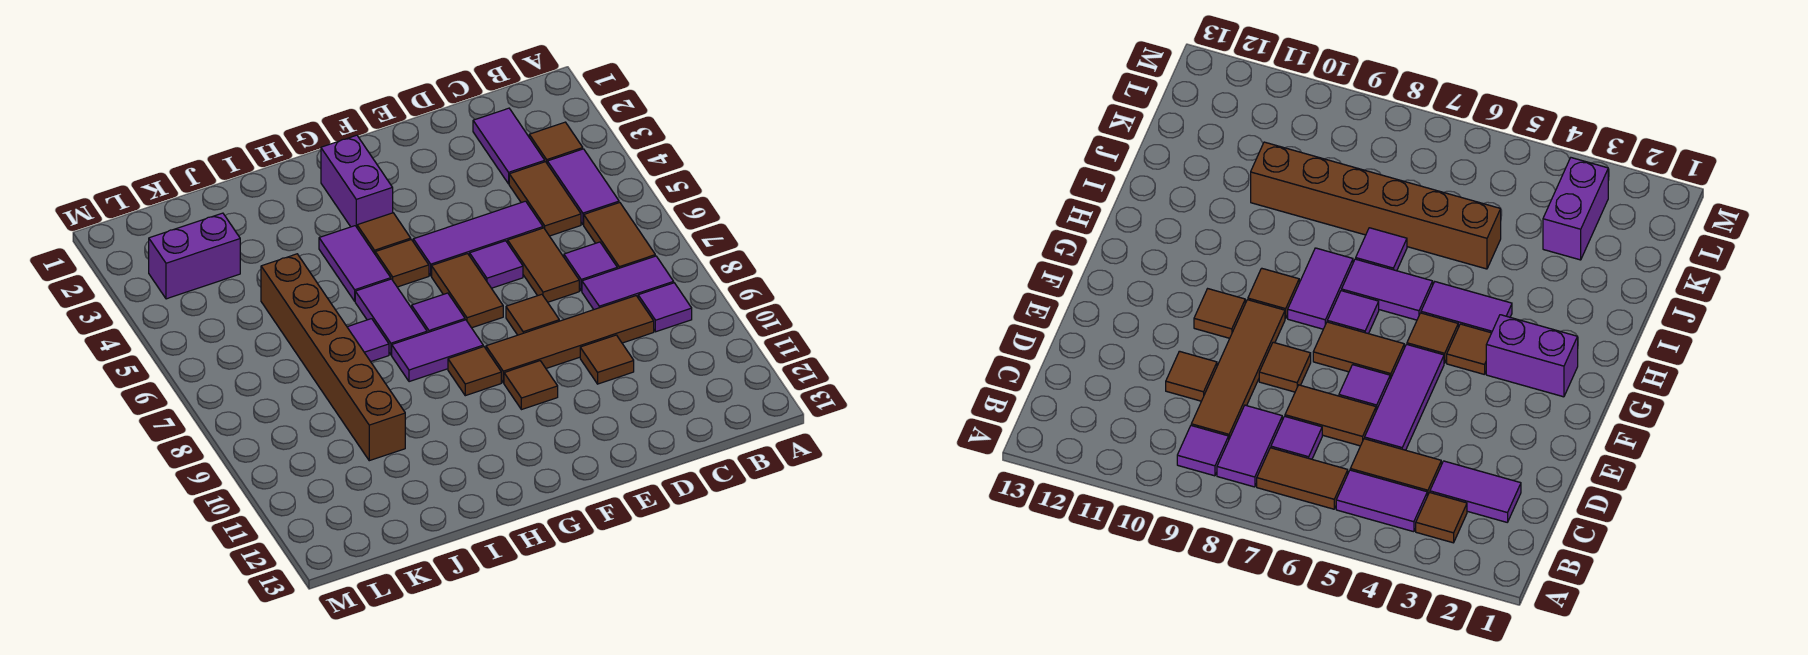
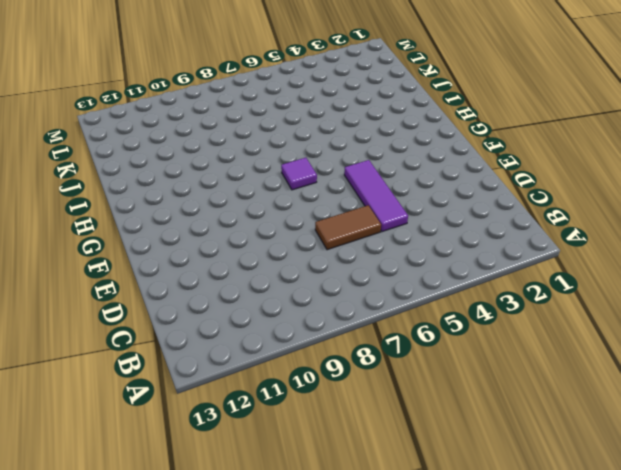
none -> brown tile B3 level 1
none -> purple tile B4:B5 level 1
none -> brown tile B6:B7 level 1

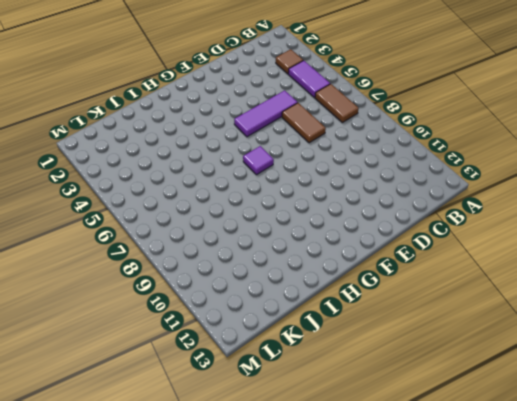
none -> purple tile B8:C8 level 1
none -> purple tile B9 level 1
none -> purple tile C2:C3 level 1

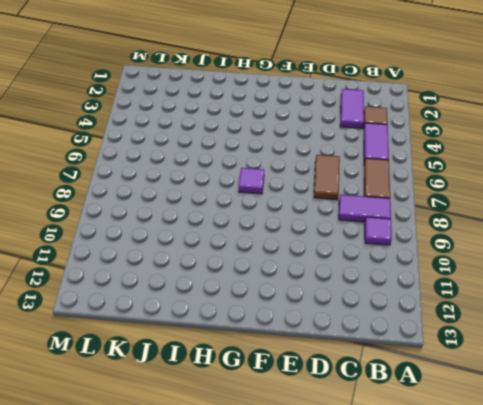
none -> brown tile C4:C5 level 1
none -> purple tile C7 level 1
none -> brown tile C9:F9 level 1

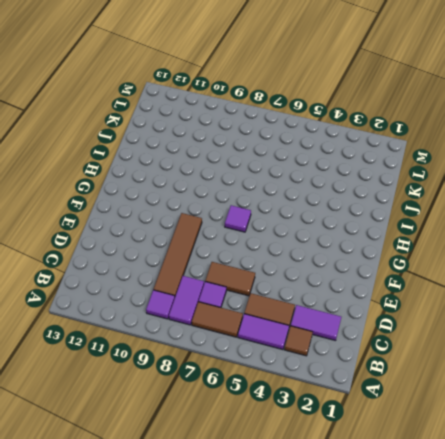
none -> purple tile D5:F5 level 1
none -> brown tile D10 level 1
none -> purple tile E6 level 1

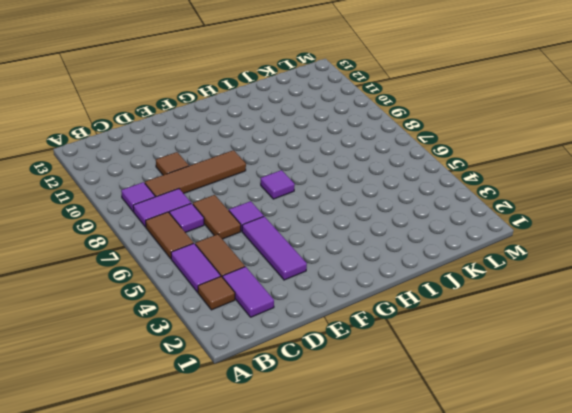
purple tile E3:E5 level 1 -> purple tile D5:F5 level 1
none -> brown tile E8 level 1
none -> brown tile F6:F7 level 1
none -> brown tile F10 level 1

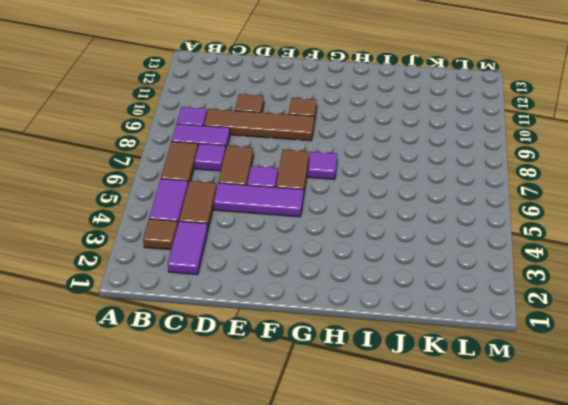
none -> brown tile E8 level 1
none -> purple brick G2:G3 level 1
none -> brown tile G4 level 1

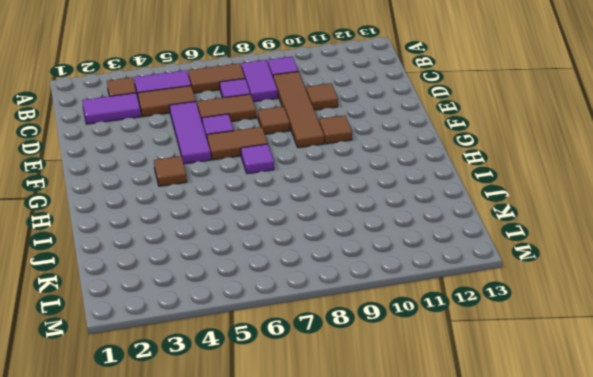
none -> purple brick G2:G3 level 1
none -> brown tile G5 level 1
none -> purple tile G8:H8 level 1

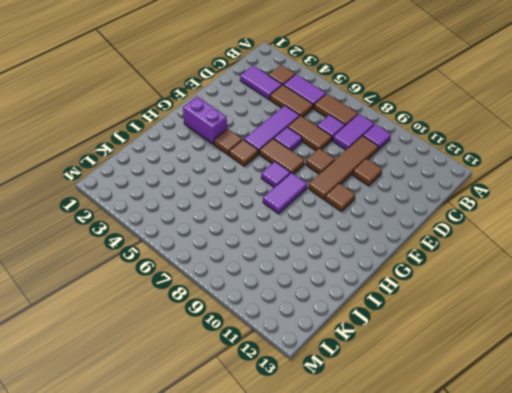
none -> brown tile G9 level 1
none -> purple tile H4:H5 level 1
none -> purple tile H6:H7 level 1

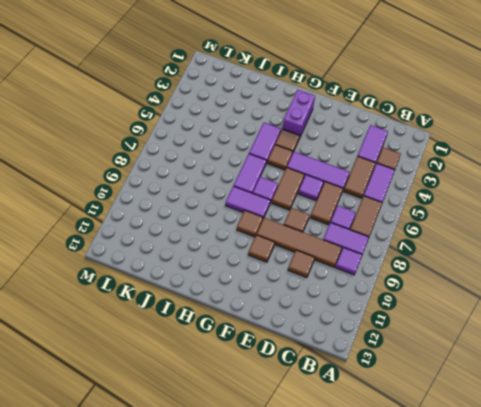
none -> purple tile I7 level 1
none -> brown brick J5:J10 level 1
none -> purple brick K3:L3 level 1

